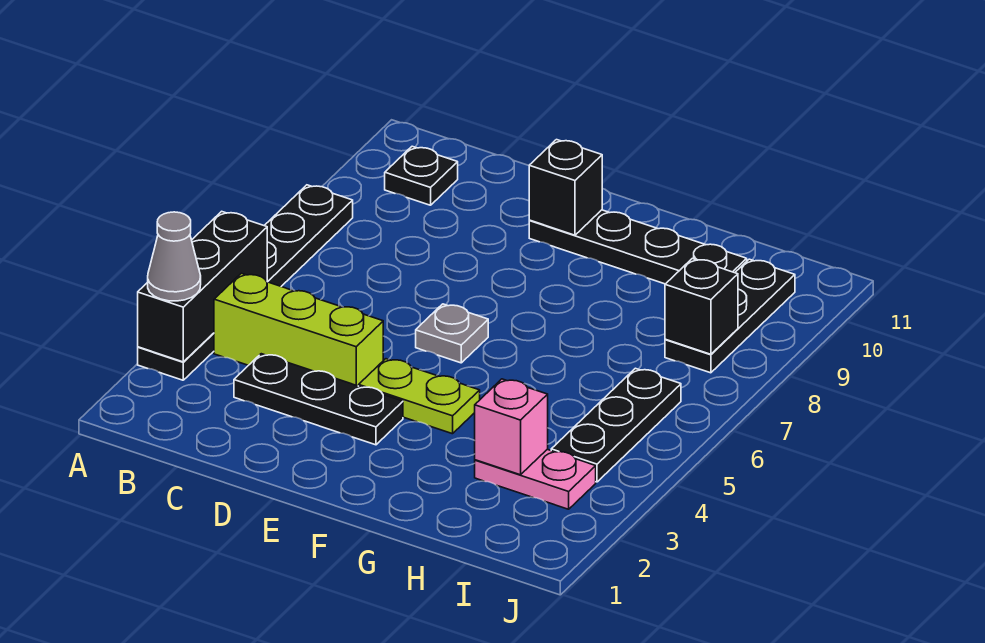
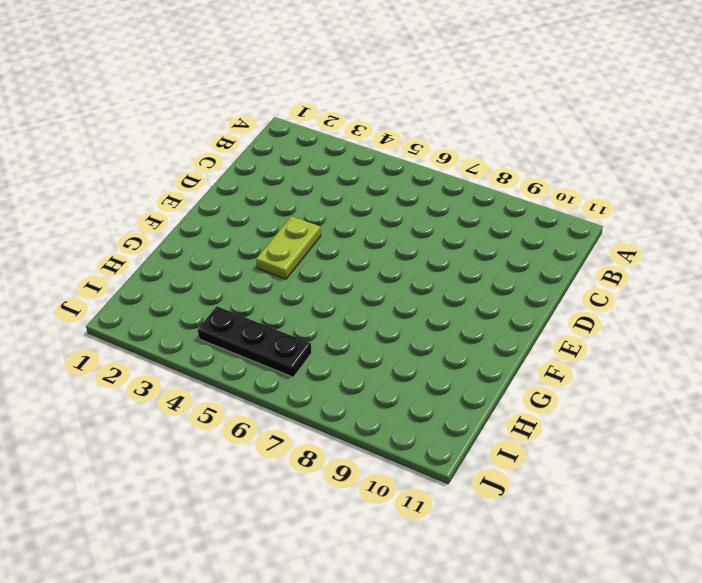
none -> black plate A3:A8 level 1
none -> lime brick B4:D4 level 1
none -> black plate B10 level 1

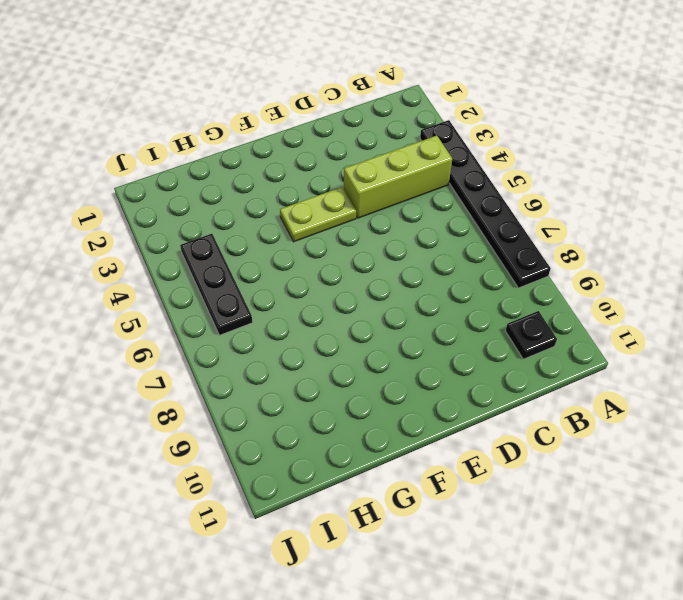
none -> black plate C3:E3 level 1
none -> grey plate E6 level 1
none -> black plate E10:H10 level 1

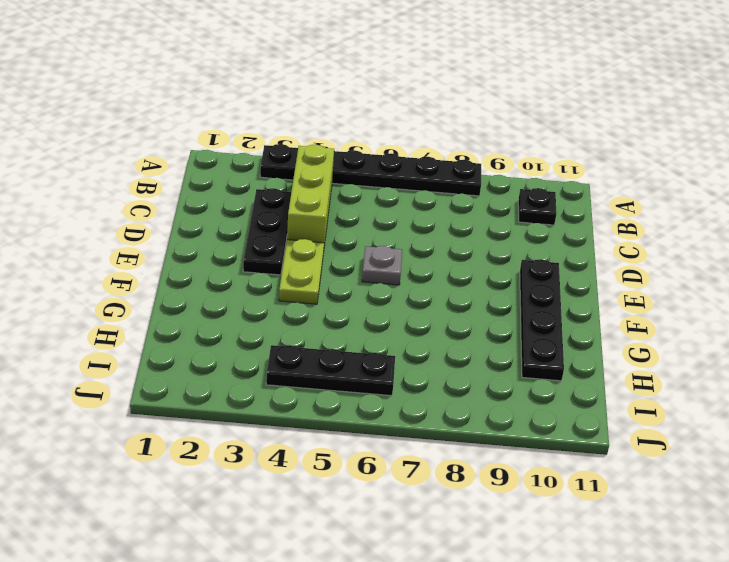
none -> pink plate H3:I3 level 1
none -> black plate I8:I10 level 1
none -> black brick A3:A5 level 2

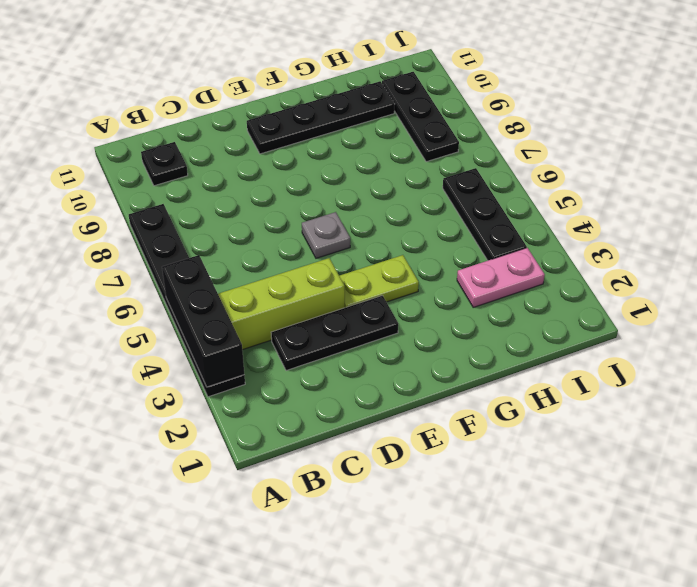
none -> black brick E10 level 2
none -> pink brick H3 level 2
none -> black brick I8 level 2

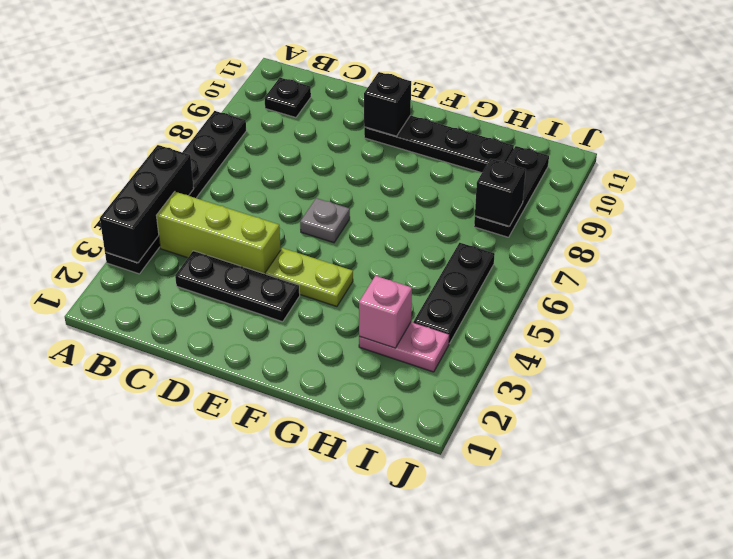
none -> grey cone A3 level 3

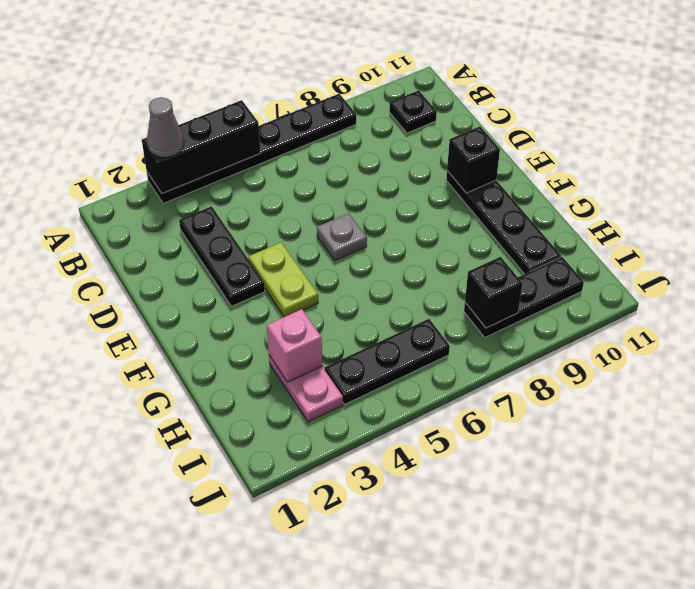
none -> lime brick B4:D4 level 1

